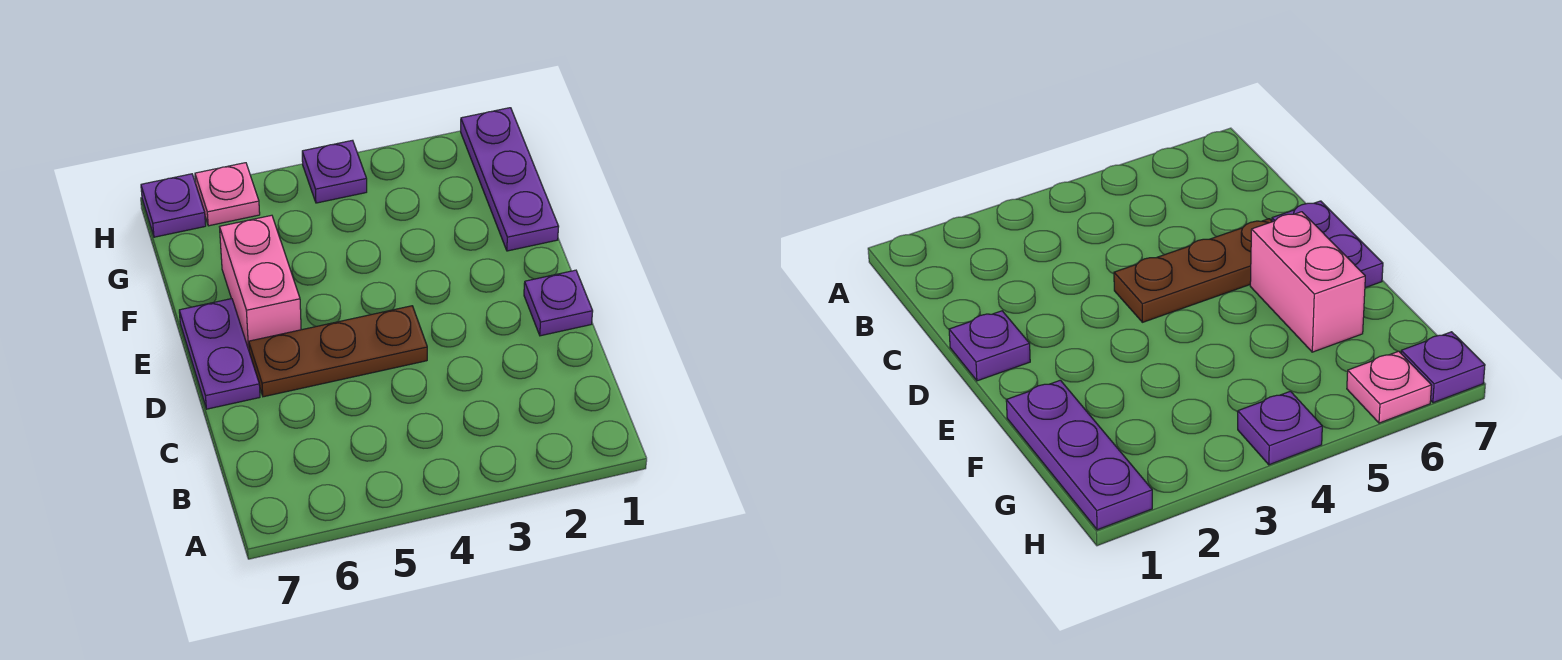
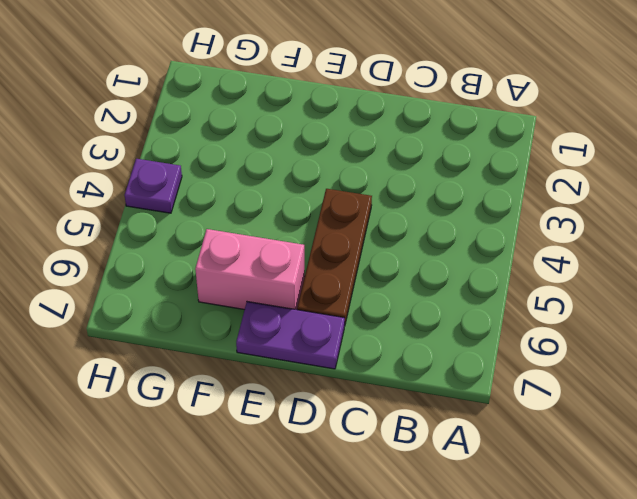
none -> purple plate D1 level 1
none -> purple plate F1:H1 level 1

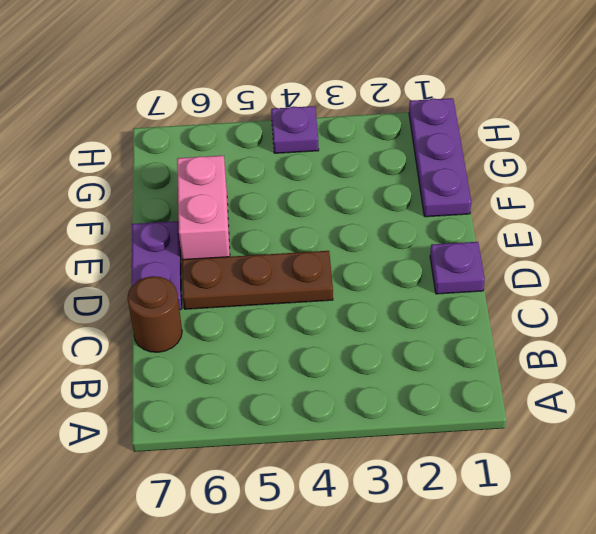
brown round brick C7 level 1 -> none
none -> pink plate H6 level 1
none -> purple plate H7 level 1

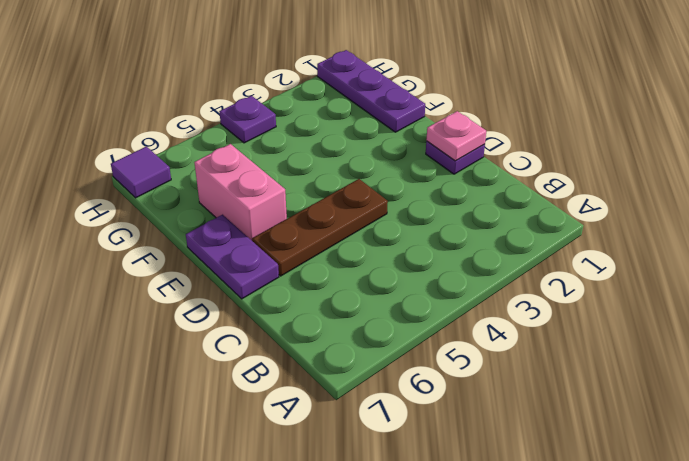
pink plate D1 level 2 -> pink plate H6 level 1
purple tile H7 level 1 -> purple plate H7 level 1

